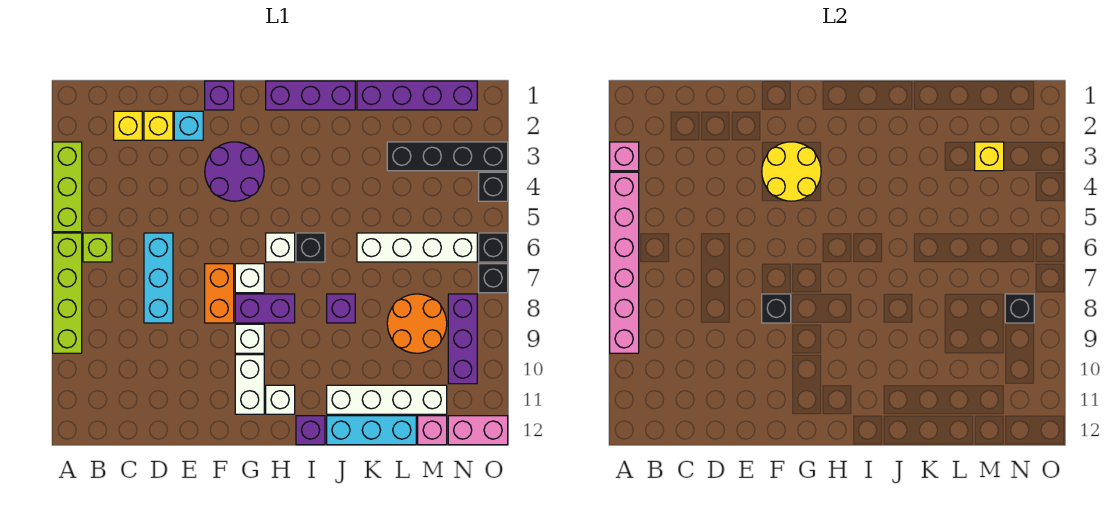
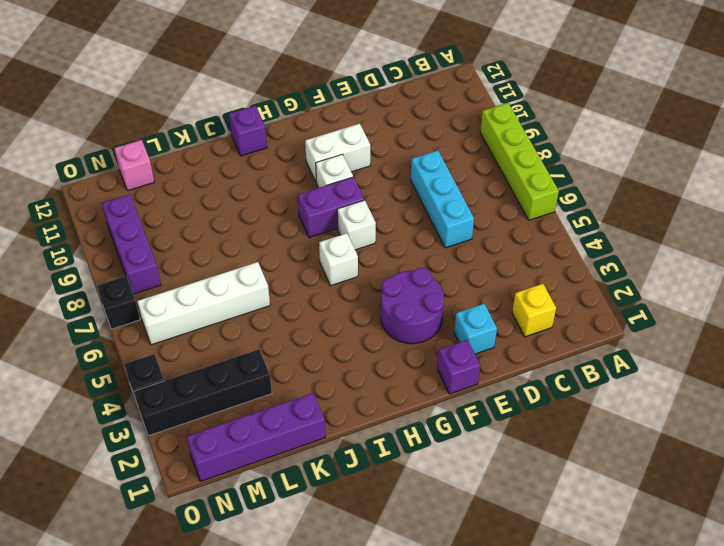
white brick F10:G10 level 1 -> white brick G10:G11 level 1
none -> lime brick A3:A5 level 1
none -> lime brick B6 level 1
none -> yellow brick D2 level 1
none -> orange brick F7:F8 level 1

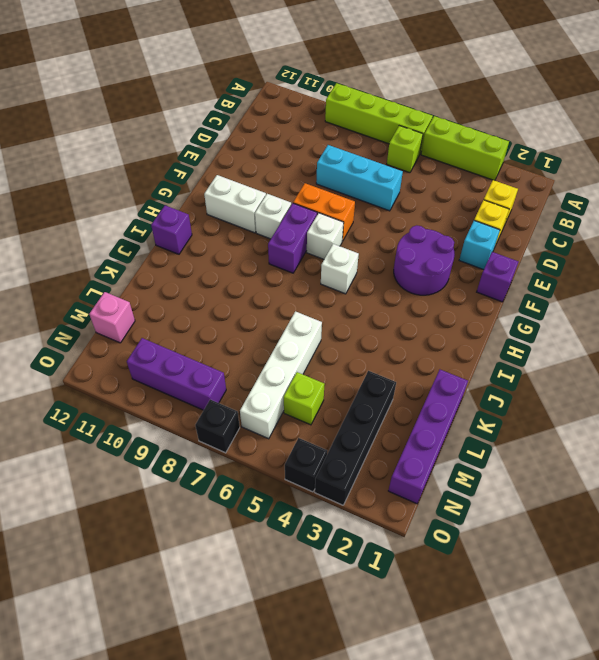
lime brick M5 level 1 -> none
none -> purple brick H1:J1 level 1
none -> white brick H11 level 1
none -> black brick I6 level 1
none -> purple brick J8 level 1

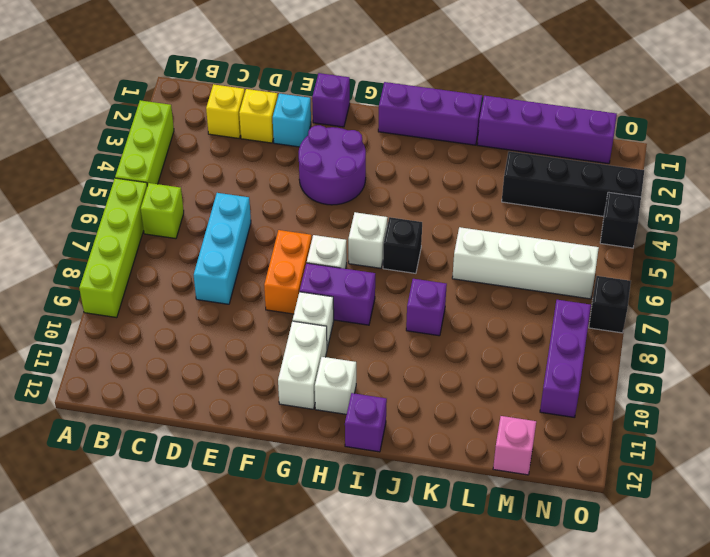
none -> white brick J11:M11 level 1
none -> cyan brick J12:L12 level 1
none -> orange round brick L8:M9 level 1
none -> pink brick N12:O12 level 1

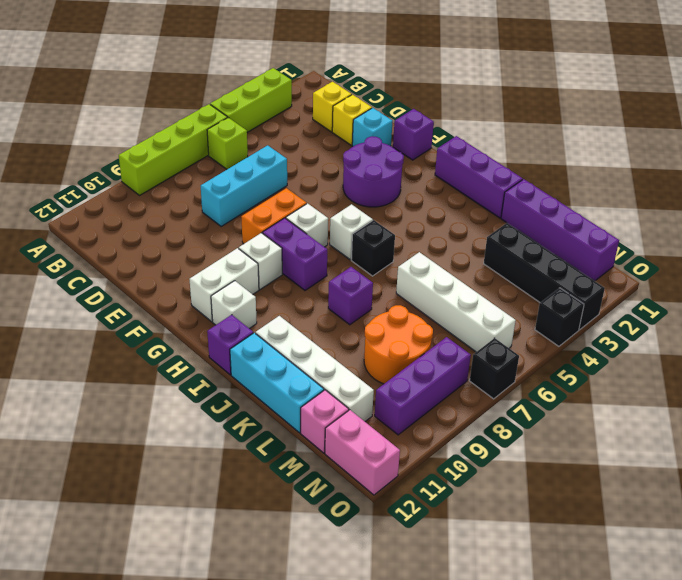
none -> black brick O6 level 1
none -> pink brick A3 level 2
none -> pink brick A4:A9 level 2
none -> yellow round brick F3:G4 level 2

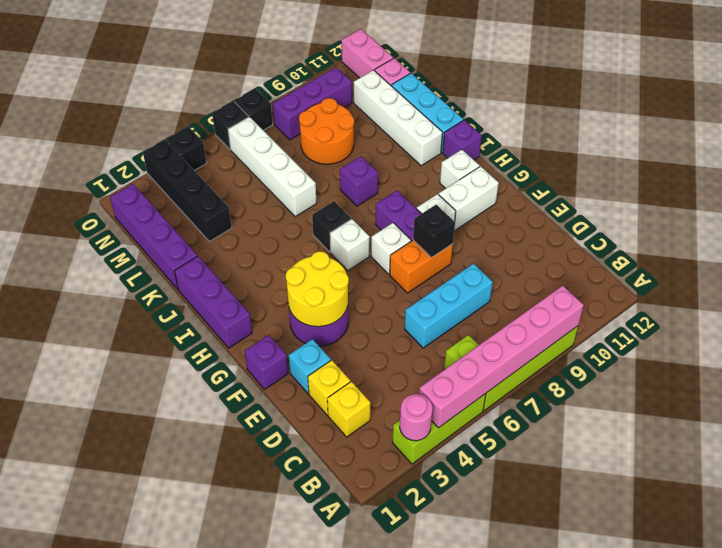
pink round brick A3 level 2 -> pink brick A3 level 2
none -> yellow brick M3 level 2
none -> black brick N8 level 2

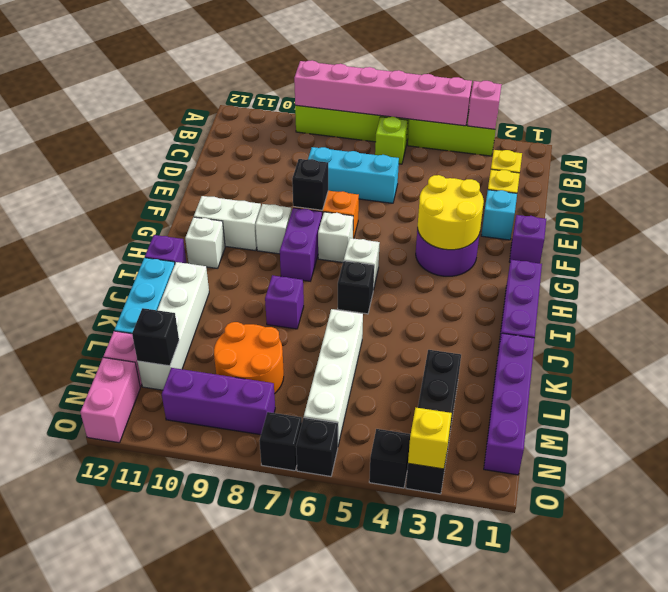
black brick M11 level 2 -> black brick N8 level 2
yellow brick O3 level 2 -> yellow brick M3 level 2

